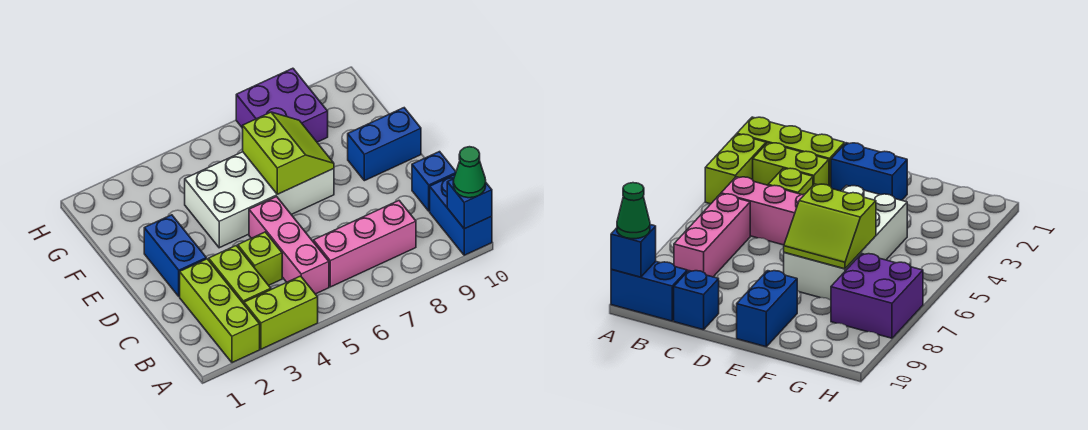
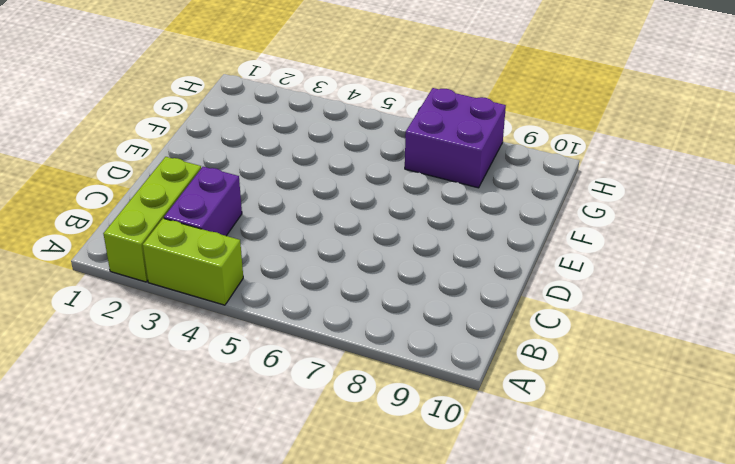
purple brick B3:C3 level 1 -> lime brick B3:C3 level 1
none -> blue brick A10:B10 level 1
none -> pink brick B5:D5 level 1
none -> pink brick B6:B8 level 1

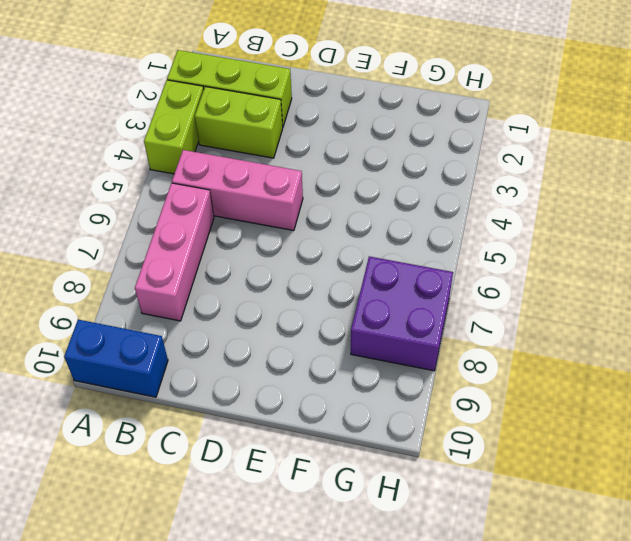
none -> lime brick C4 level 1
none -> blue brick C10 level 1
none -> blue brick D2:E2 level 1

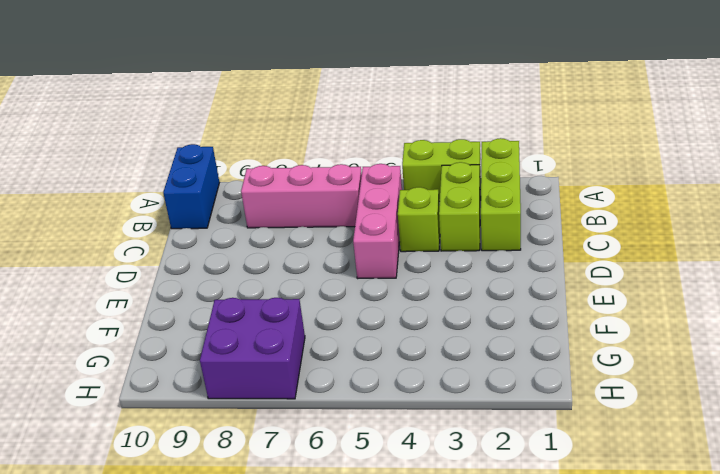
none -> blue brick C10 level 1
none -> blue brick D2:E2 level 1
none -> white brick E4:F7 level 1

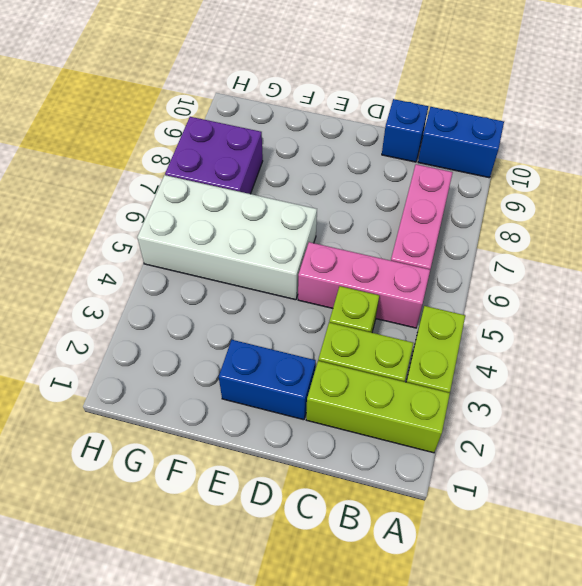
white brick E5:H6 level 1 -> white brick E4:F7 level 1
none -> blue brick E9:E10 level 1
none -> blue brick A10 level 2
none -> lime slope E6:F7 level 2 top 6

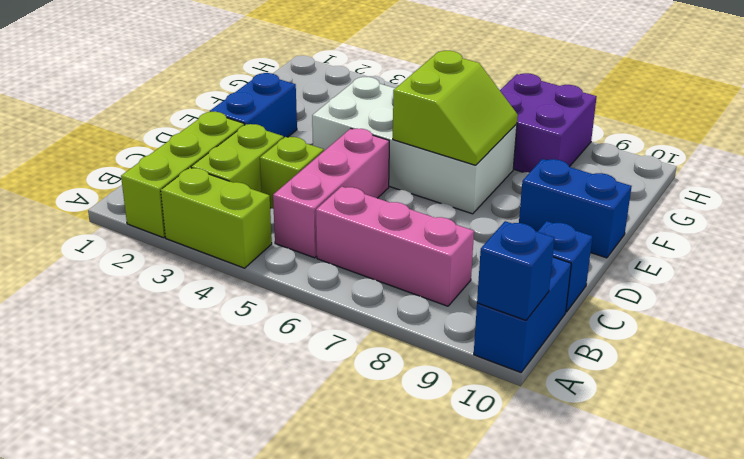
none -> green cone A10 level 3

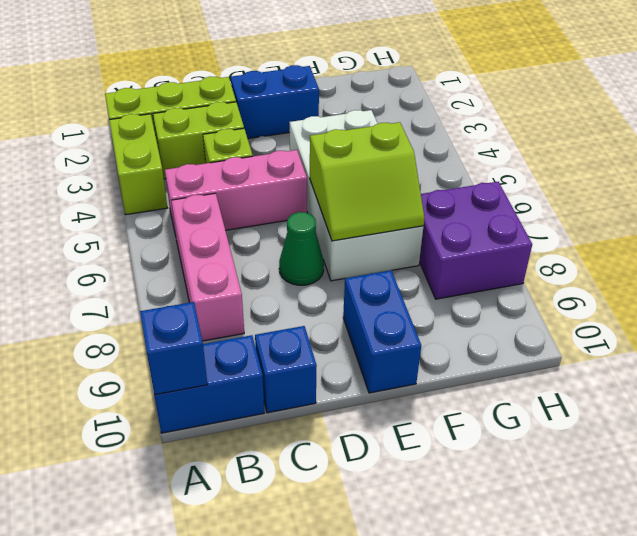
green cone D7 level 1 -> green cone A10 level 3

